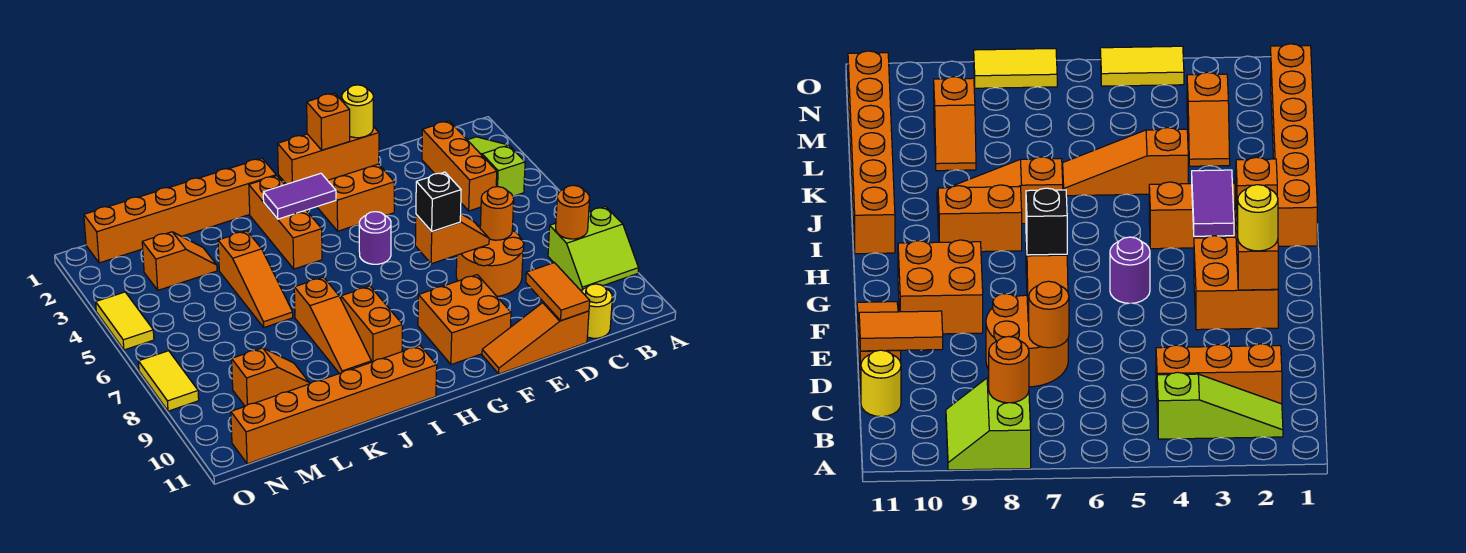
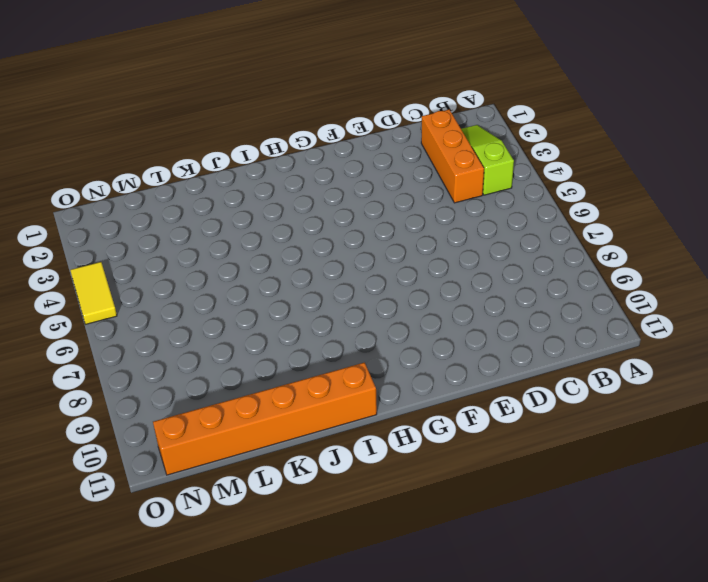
none -> lime slope A8:B9 level 1 top 8
none -> yellow round brick C11 level 1
none -> orange round brick D7:E8 level 1

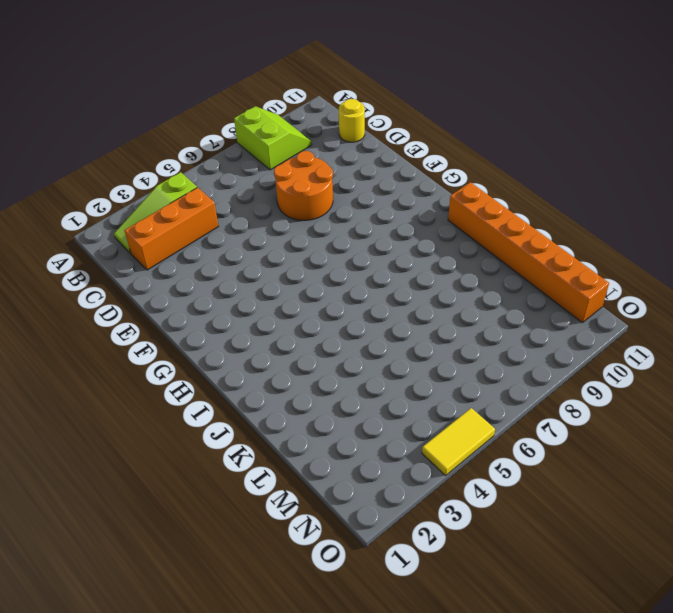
none -> orange slope D11:F11 level 1 top D
none -> orange brick F2:G3 level 1
none -> orange brick F9:G10 level 1

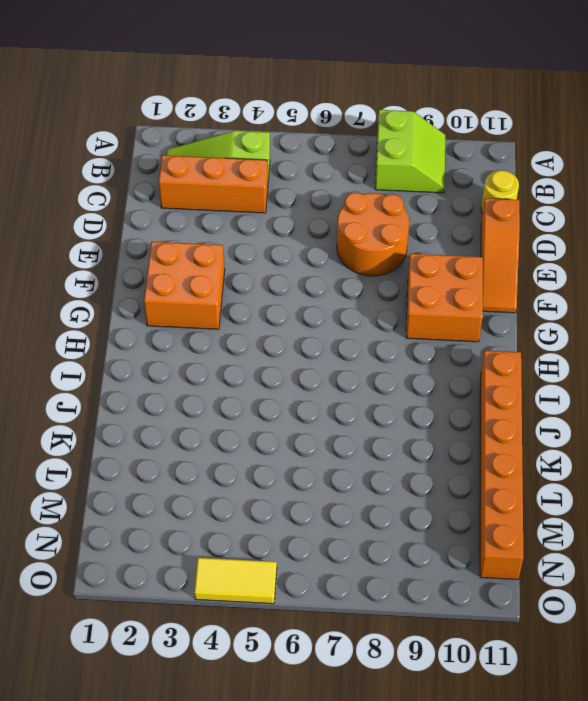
none -> purple round brick G5 level 1
none -> orange brick I1:N1 level 1
none -> orange brick I2:I4 level 1

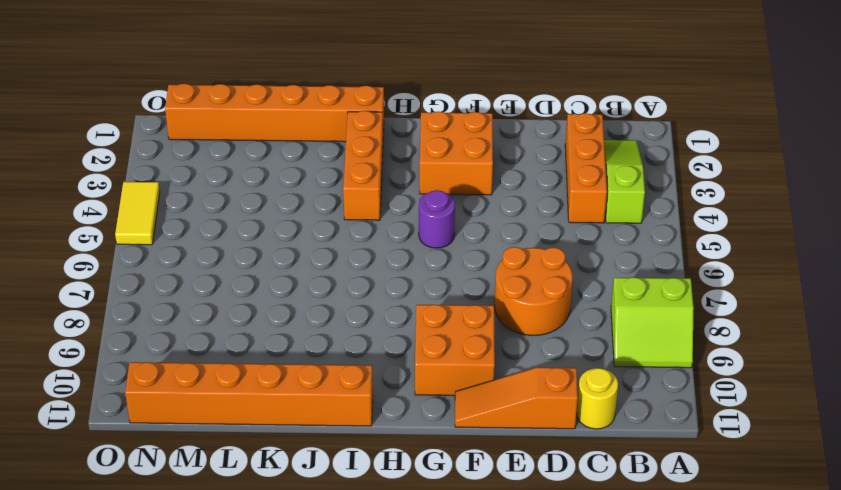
none -> orange brick I8:I9 level 1
none -> orange slope J7:J9 level 1 top 7
none -> orange slope K4:K6 level 1 top 4

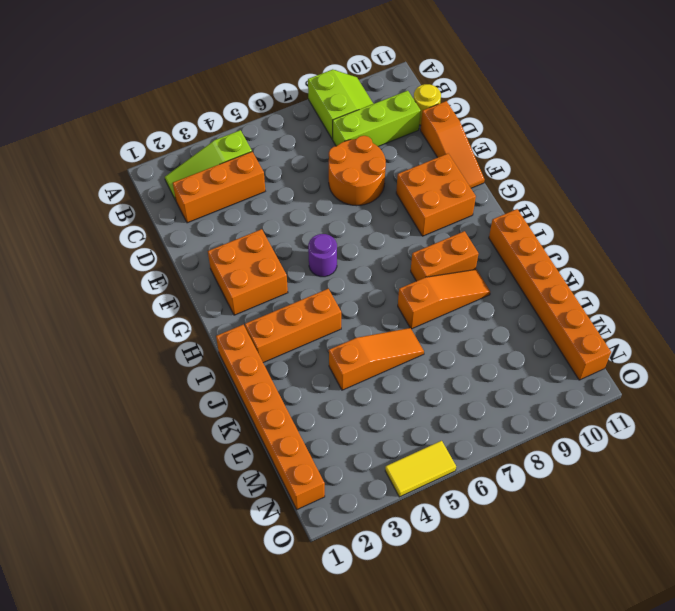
lime brick C8:C10 level 1 -> none
none -> orange slope L3:M3 level 1 top M
none -> orange slope L9:M9 level 1 top M
none -> yellow tile O7:O8 level 1

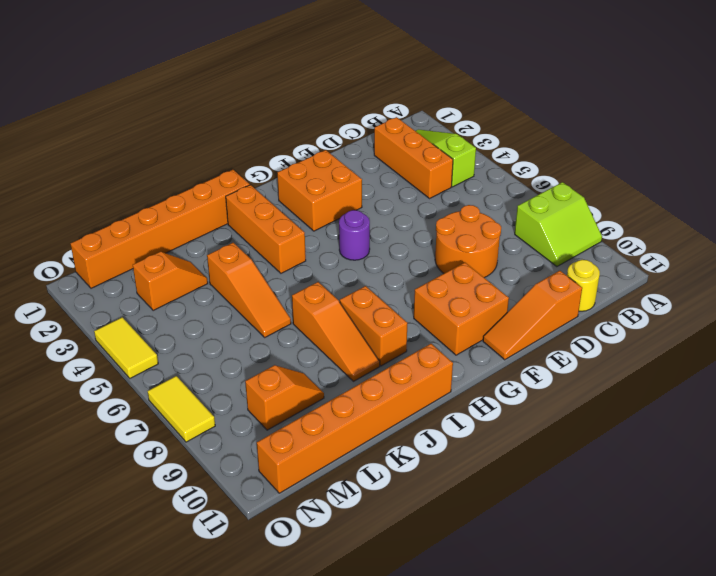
none -> orange round brick B8 level 2
none -> orange round brick D7 level 2
none -> orange tile D10:D11 level 2

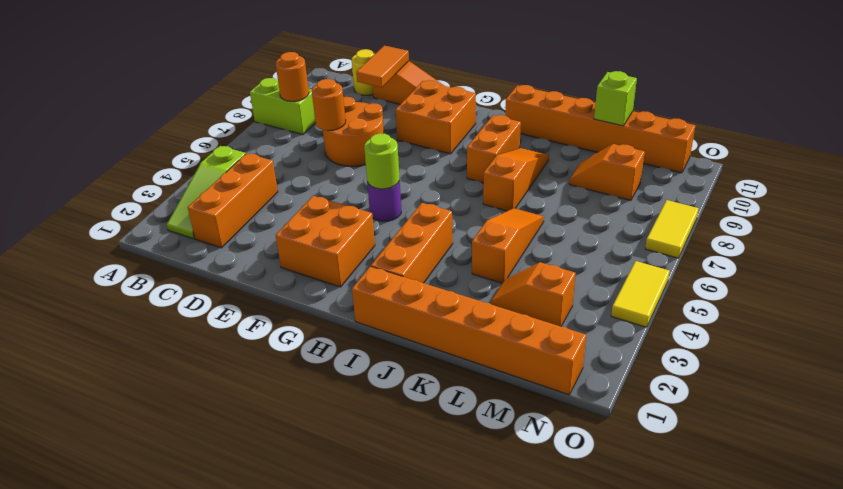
lime round brick G5 level 2 -> none
lime brick L11 level 2 -> none
none -> orange slope E7:F7 level 2 top F
none -> orange brick F2:H2 level 2
none -> purple tile H3:I3 level 2

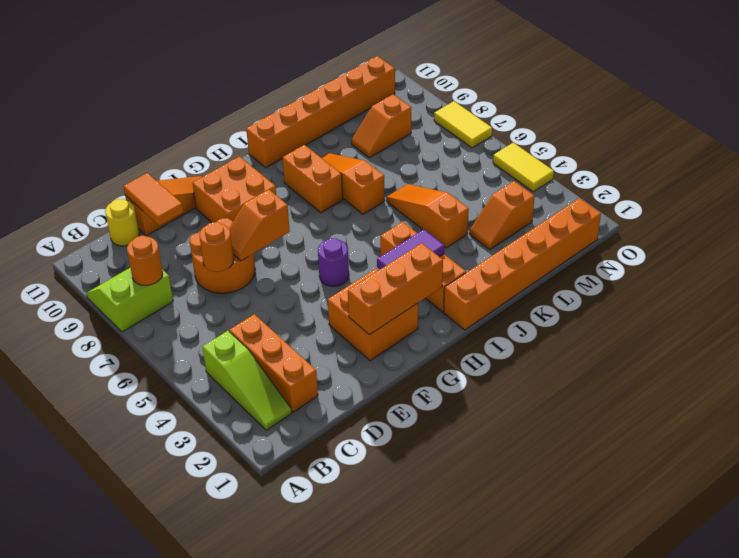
none -> yellow round brick F2 level 3
none -> black brick F7 level 3
none -> orange brick G2 level 3

